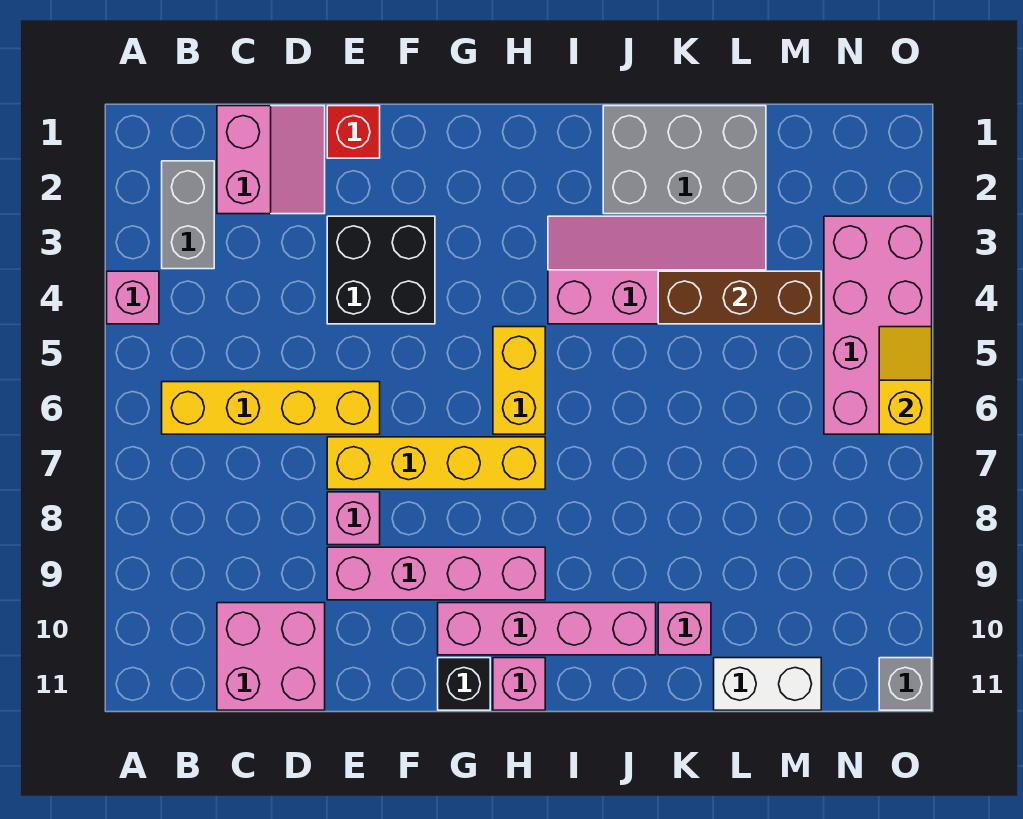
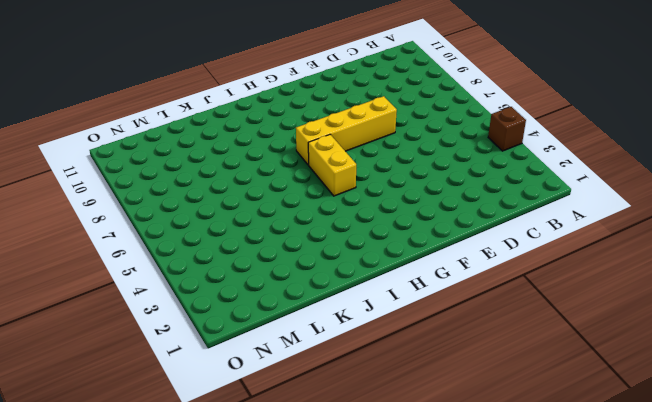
brown brick A4 level 1 -> pink brick A4 level 1
none -> grey brick B2:B3 level 1
none -> yellow brick B6:E6 level 1
none -> pink slope C1:D2 level 1 top C

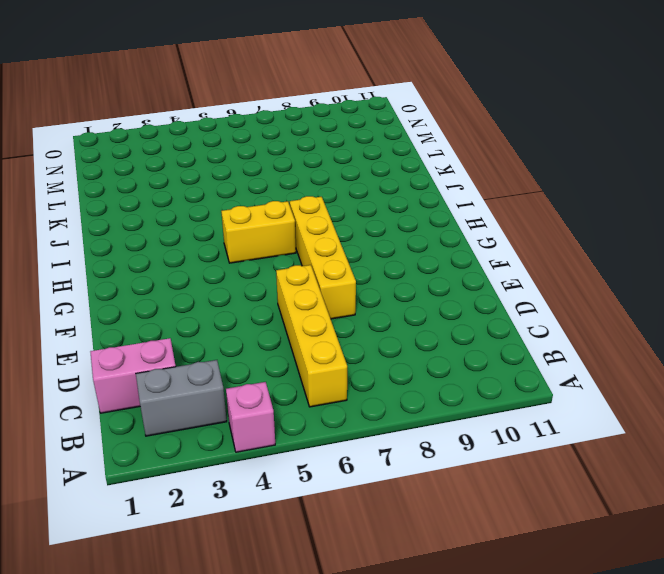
none -> pink brick C10:D11 level 1
none -> red brick E1 level 1
none -> black brick E3:F4 level 1

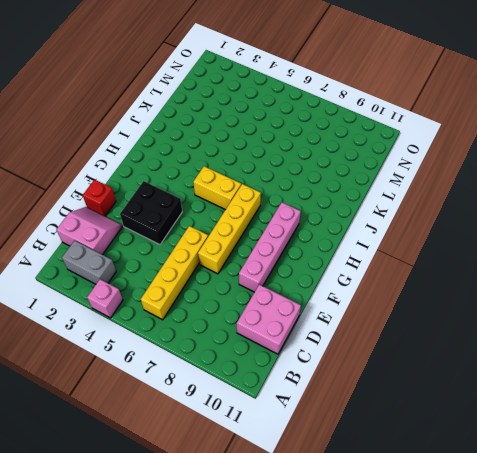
none -> pink brick E8 level 1
none -> pink brick G10:J10 level 1
none -> black brick G11 level 1

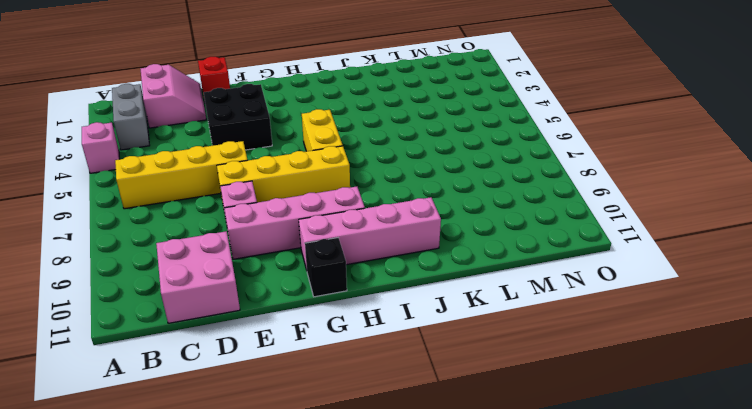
none -> pink brick H11 level 1
none -> pink slope I3:L4 level 1 top 4
none -> grey brick J1:L2 level 1

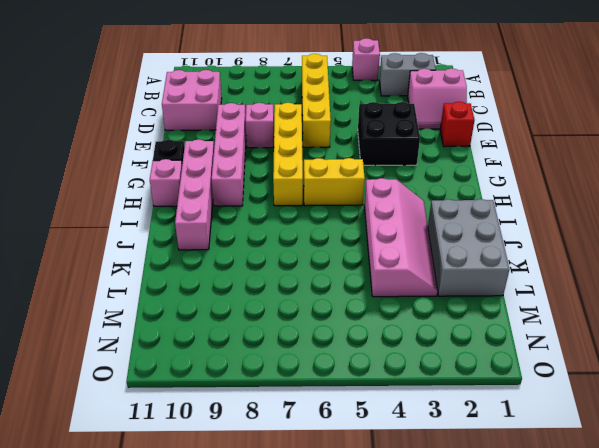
none -> pink brick K10 level 1
none -> white brick L11:M11 level 1
none -> pink brick N3:O6 level 1

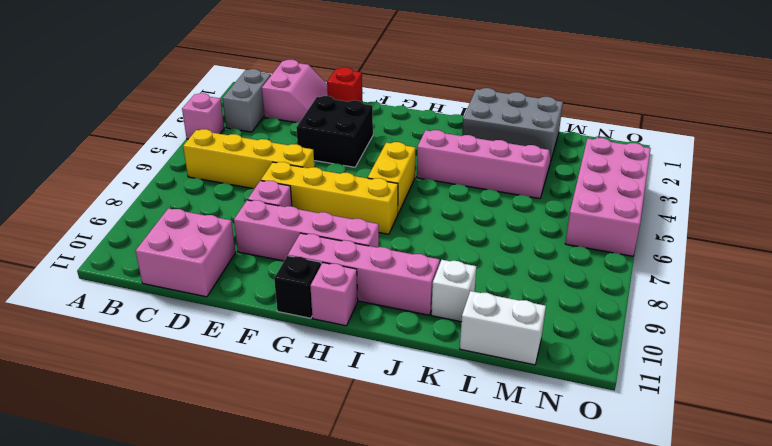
white brick K10 level 1 -> pink brick K10 level 1
none -> grey brick O11 level 1
none -> brown brick K4:M4 level 2
none -> yellow slope O5:O6 level 2 top 6

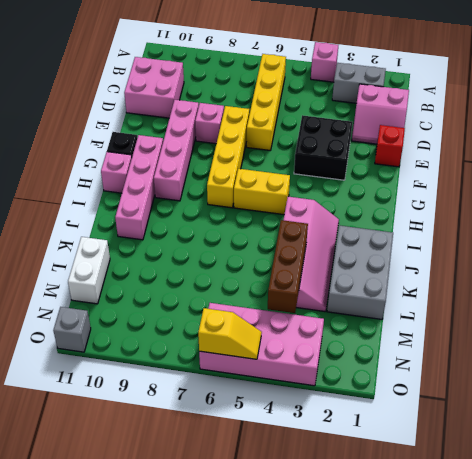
none -> pink brick K10 level 1

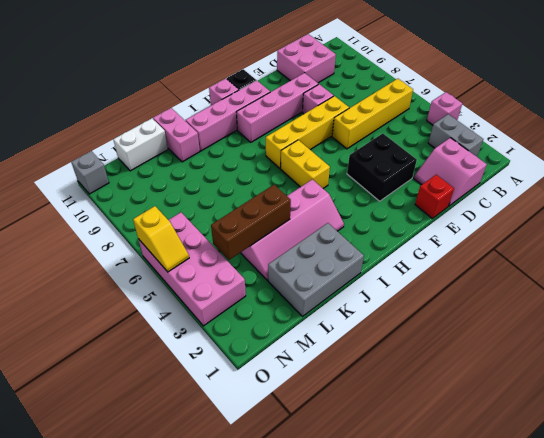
pink brick K10:K11 level 1 -> pink brick K10 level 1

